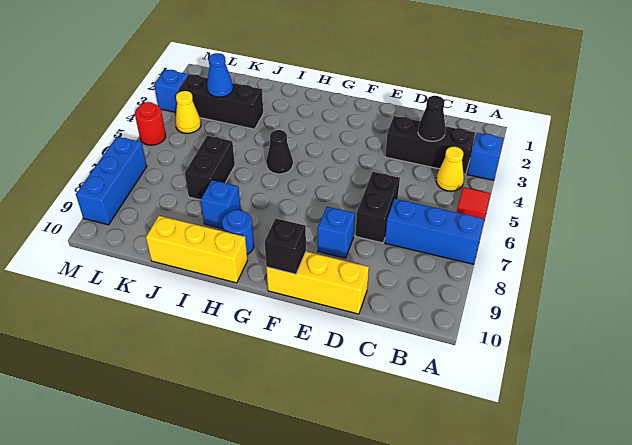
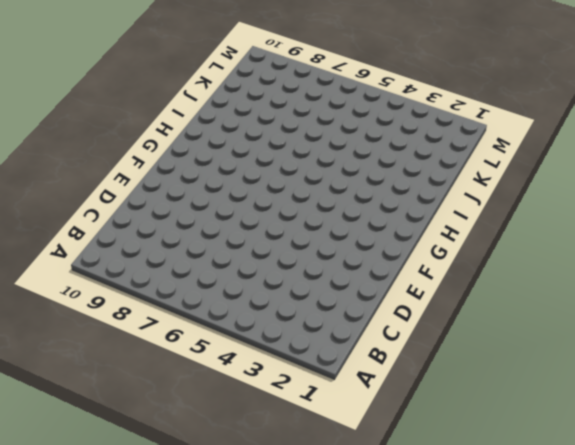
none -> blue brick A3 level 1
none -> red tile A5 level 1
none -> blue brick A7:C7 level 1

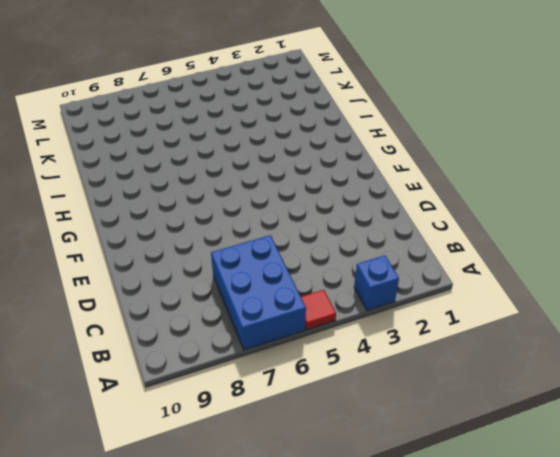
blue brick A6:C7 level 1 -> blue brick A7:C7 level 1
none -> black brick B3:D3 level 1
none -> yellow cone B4 level 1
none -> black brick D6:D7 level 1

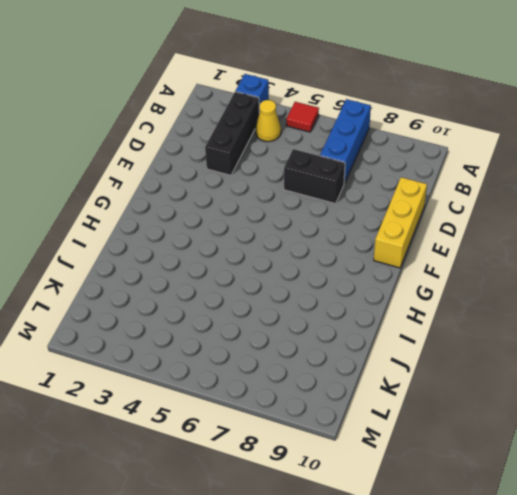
none -> blue brick E8 level 1
none -> black cone H5 level 1
none -> blue round brick H9 level 1

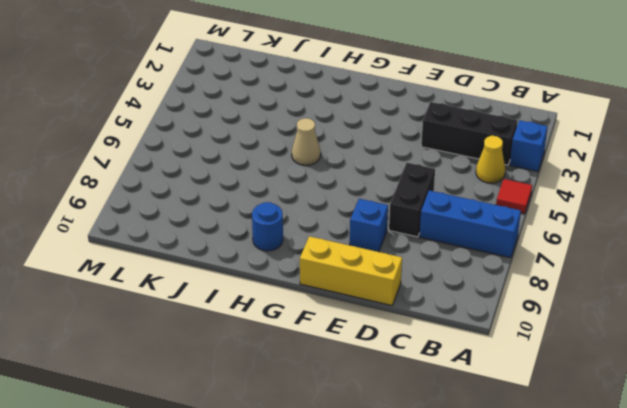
tan cone H5 level 1 -> black cone H5 level 1
none -> yellow brick H10:J10 level 1
none -> blue brick I8 level 1
none -> black brick J3:L3 level 1

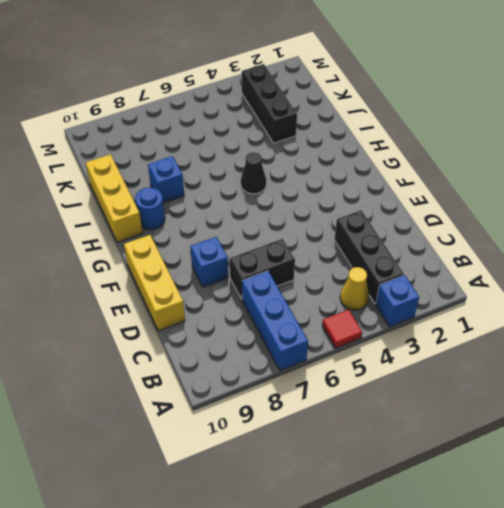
none -> black brick J6:J7 level 1
none -> yellow cone L4 level 1
none -> blue brick M3 level 1

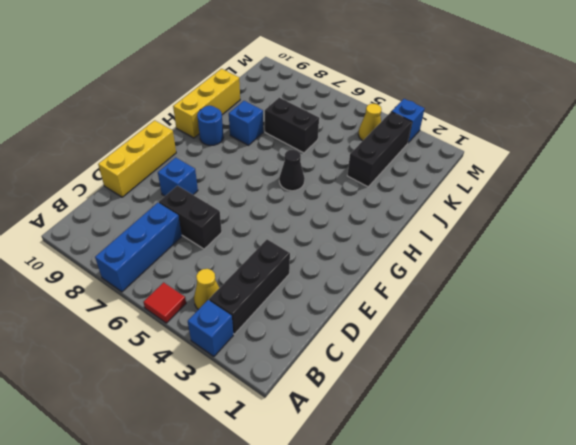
none -> red round brick M5 level 1
none -> blue brick M7:M9 level 1
none -> black cone C3 level 2

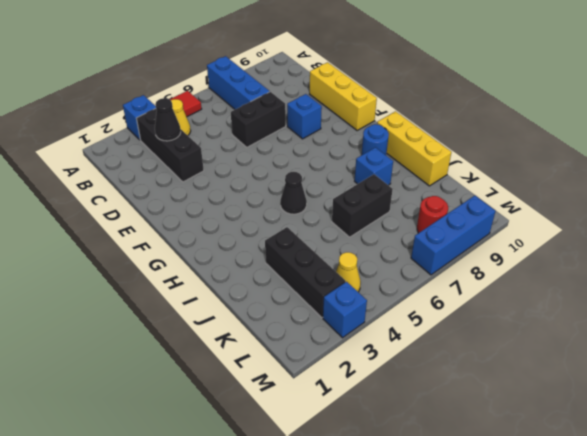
red round brick L8 level 1 -> red round brick M5 level 1
none -> black brick F10 level 2
none -> blue cone K3 level 2

